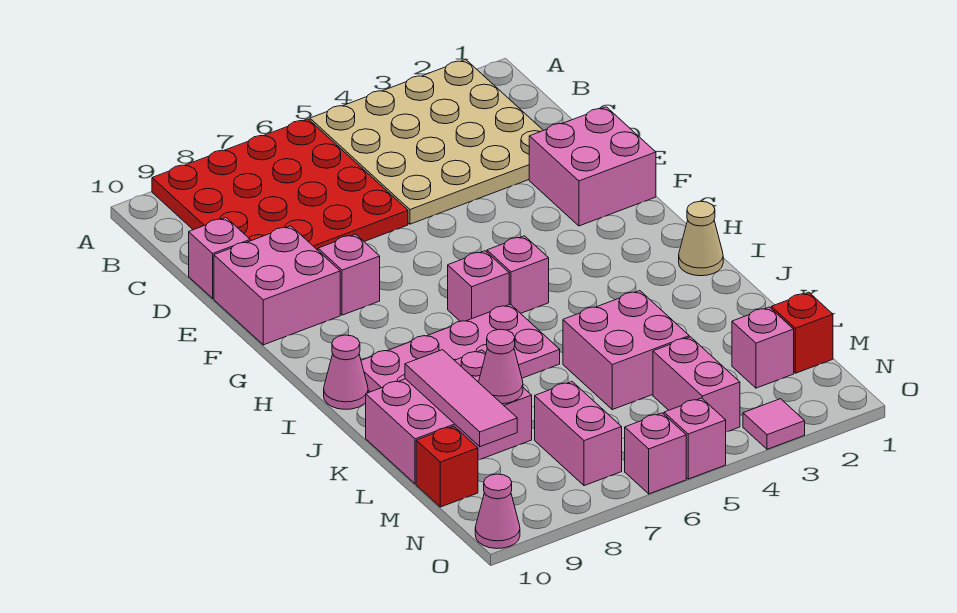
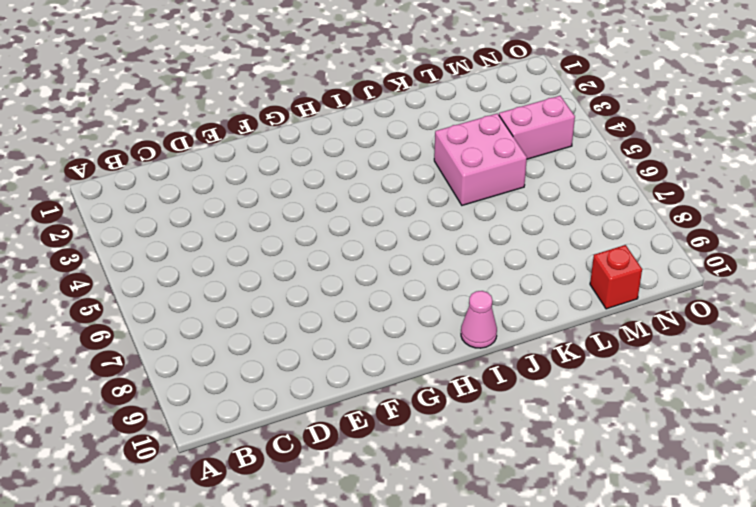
none -> tan plate A2:D5 level 1
none -> red plate A6:D9 level 1
none -> pink brick D10 level 1

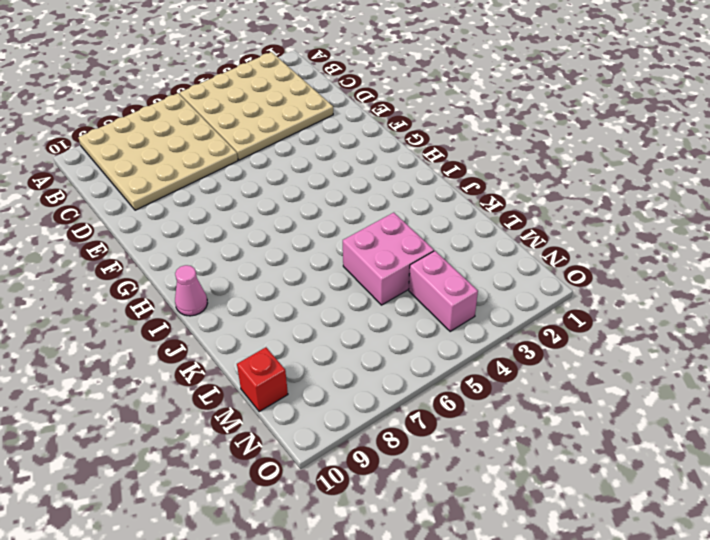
tan plate A6:D9 level 1 -> red plate A6:D9 level 1
none -> pink brick D10 level 1
none -> pink brick E1:F2 level 1
none -> pink brick E9:F10 level 1

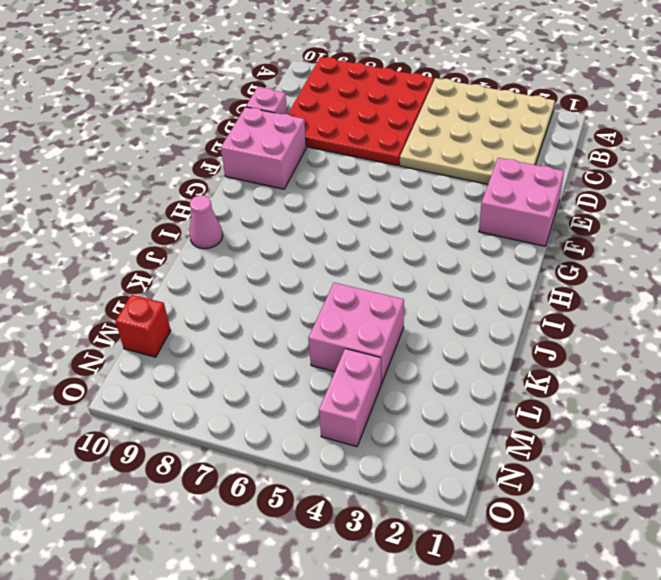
none -> pink brick F8 level 1
none -> pink brick H5 level 1
none -> pink brick H6 level 1

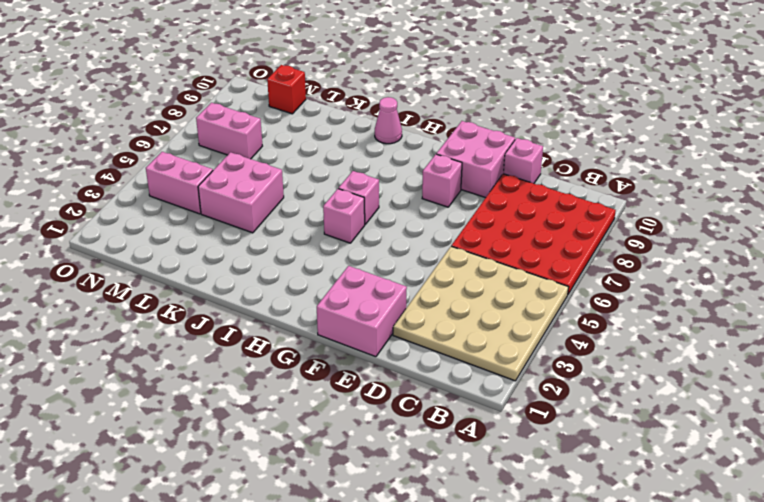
none -> tan cone I1 level 1
none -> pink plate I6:J9 level 1
none -> pink brick K8:L10 level 1

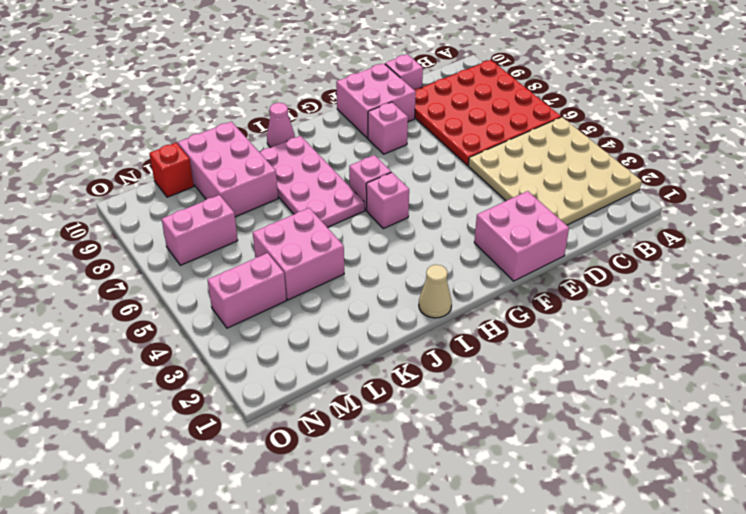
none -> red brick M1 level 1
none -> pink brick M2 level 1
none -> pink tile O3 level 1

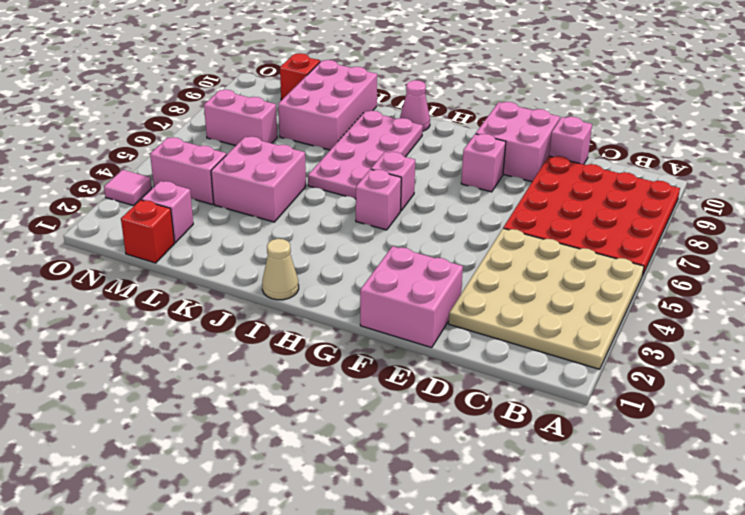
none -> pink brick O5 level 1
none -> pink brick O6 level 1
none -> pink cone O10 level 1

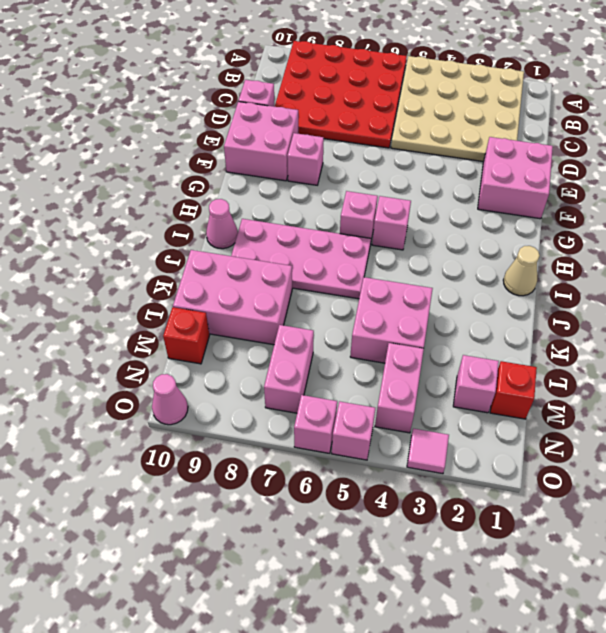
none -> pink tile K9:M9 level 2
none -> pink cone L8 level 2

